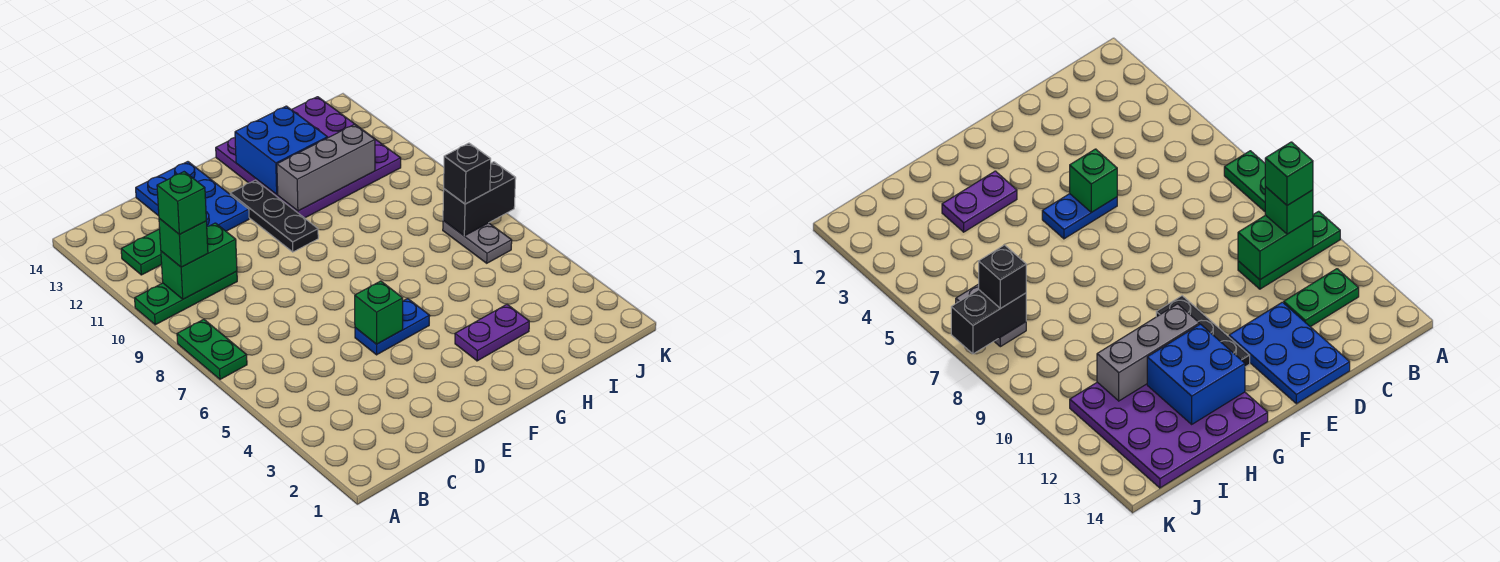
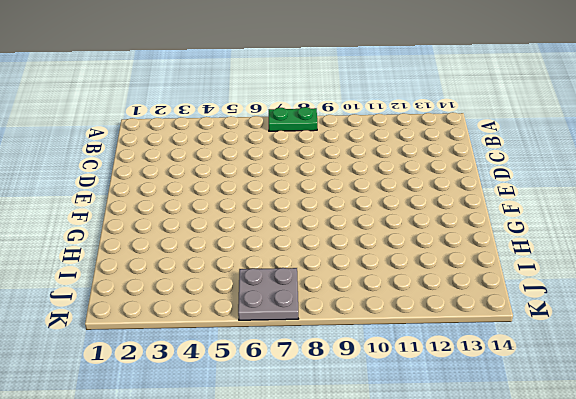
grey plate J6:K7 level 1 -> grey plate J6:J7 level 1
none -> green plate A10:C10 level 1
none -> green plate B12:C12 level 1
none -> blue plate D12:E14 level 1

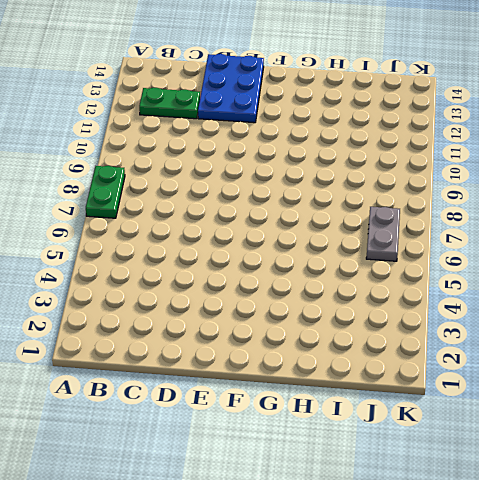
none -> green plate A10:C10 level 1
none -> blue plate E5:F5 level 1
none -> black plate F10:F12 level 1

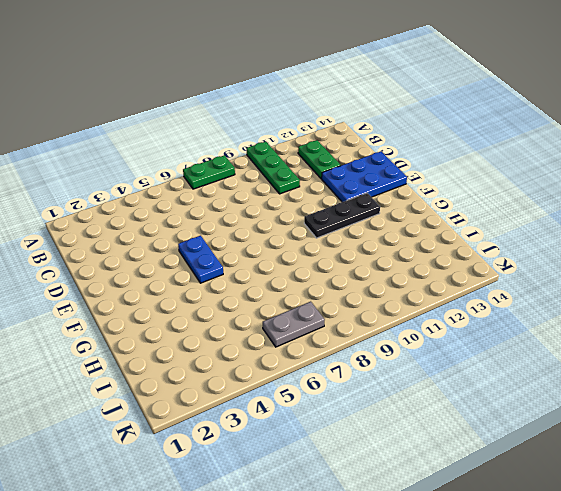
none -> purple plate G3:H3 level 1
none -> purple plate G11:J14 level 1
none -> green brick B10:C10 level 2

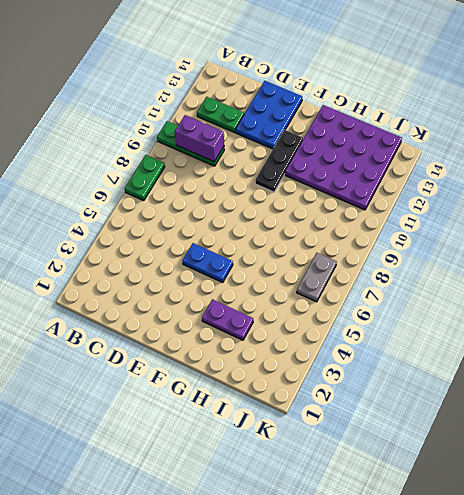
purple brick B10:C10 level 2 -> green brick B10:C10 level 2
none -> green brick E5 level 2
none -> grey brick G11:I11 level 2
none -> blue brick G12:H13 level 2

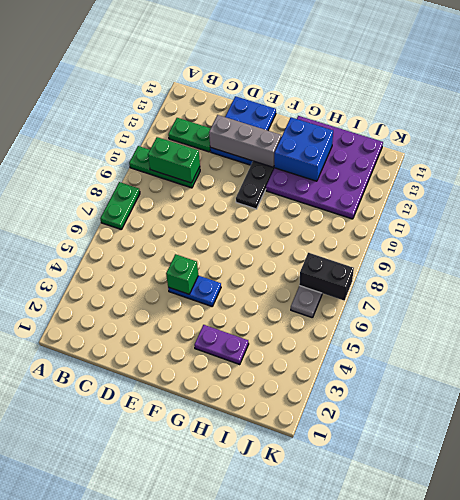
grey brick D12:F12 level 2 -> grey brick G11:I11 level 2
none -> green brick B10 level 3
none -> black brick J7 level 3
none -> green brick B10 level 4

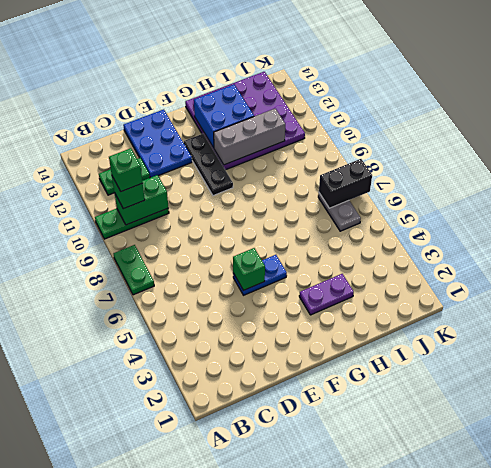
none -> black brick J7 level 3

